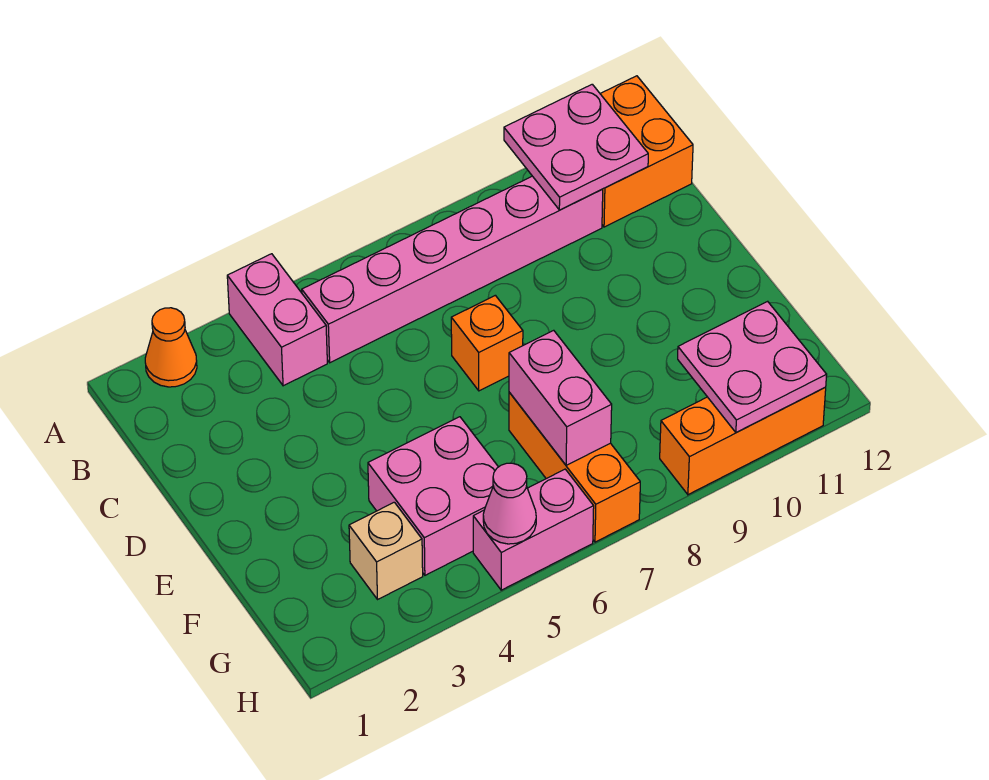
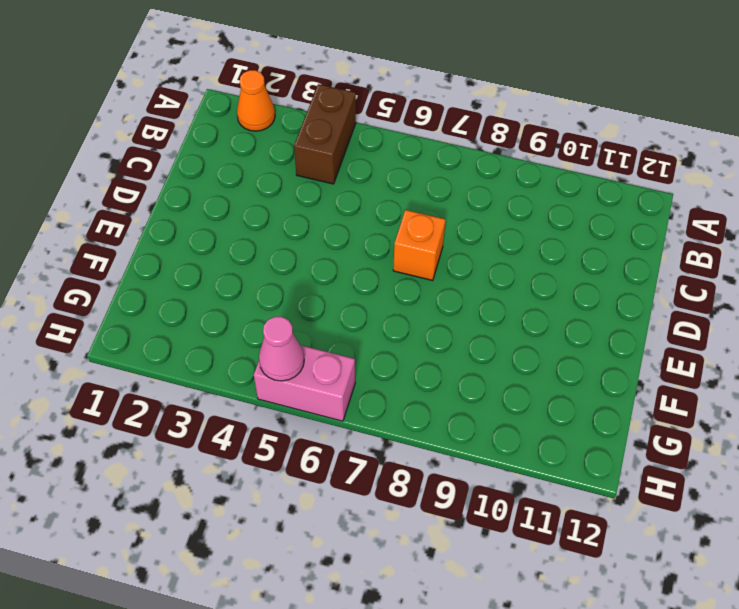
brown brick A4:B4 level 1 -> pink brick A4:B4 level 1
none -> orange brick A11:B12 level 1
none -> pink brick B5:B10 level 1
none -> pink brick F4:G5 level 1

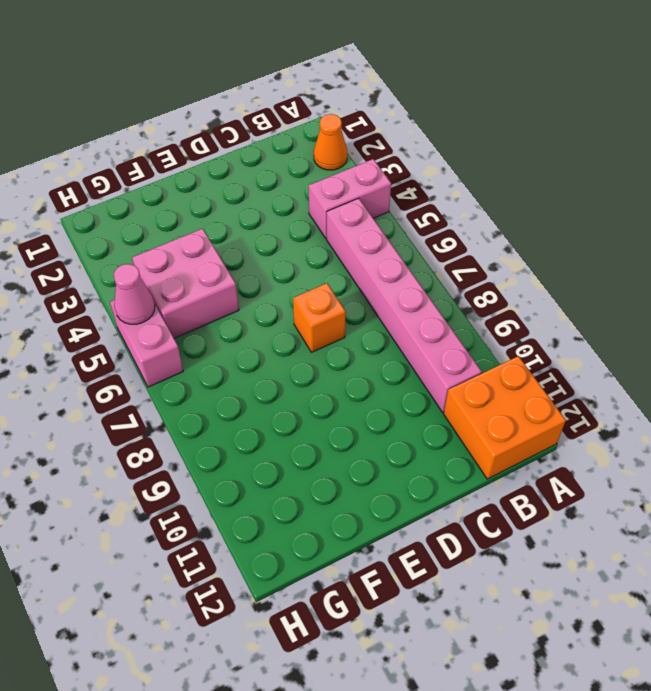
none -> orange brick F7:H7 level 1
none -> tan brick G3 level 1
none -> orange brick H9:H11 level 1

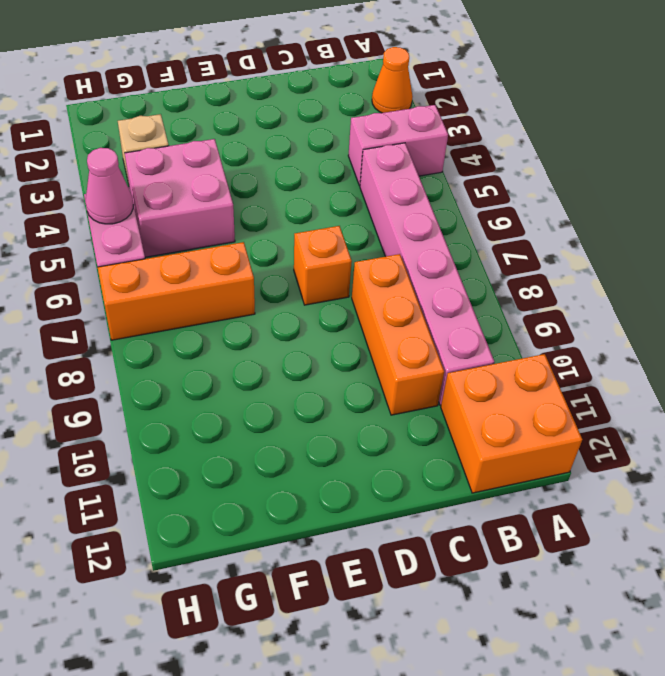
orange brick C8:C10 level 1 -> orange brick H9:H11 level 1
none -> pink plate A10:B11 level 2
none -> pink brick F7:G7 level 2
none -> pink plate G10:H11 level 2

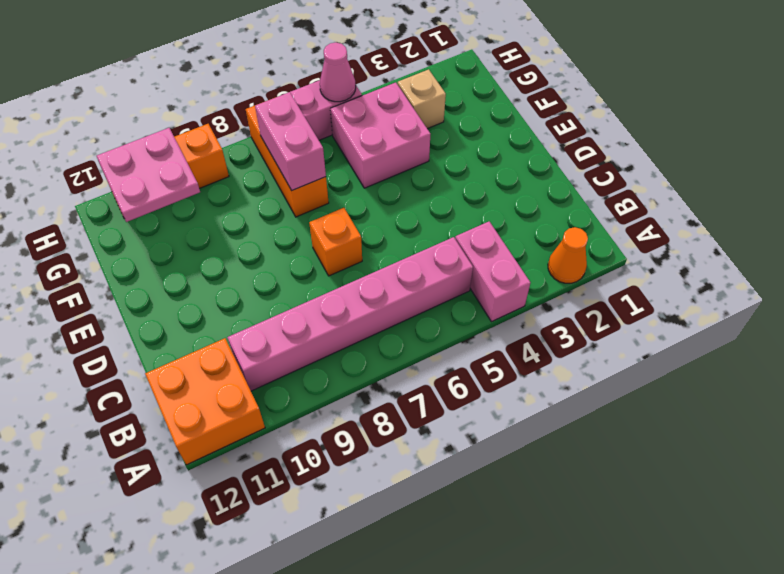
none -> pink plate A10:B11 level 2

